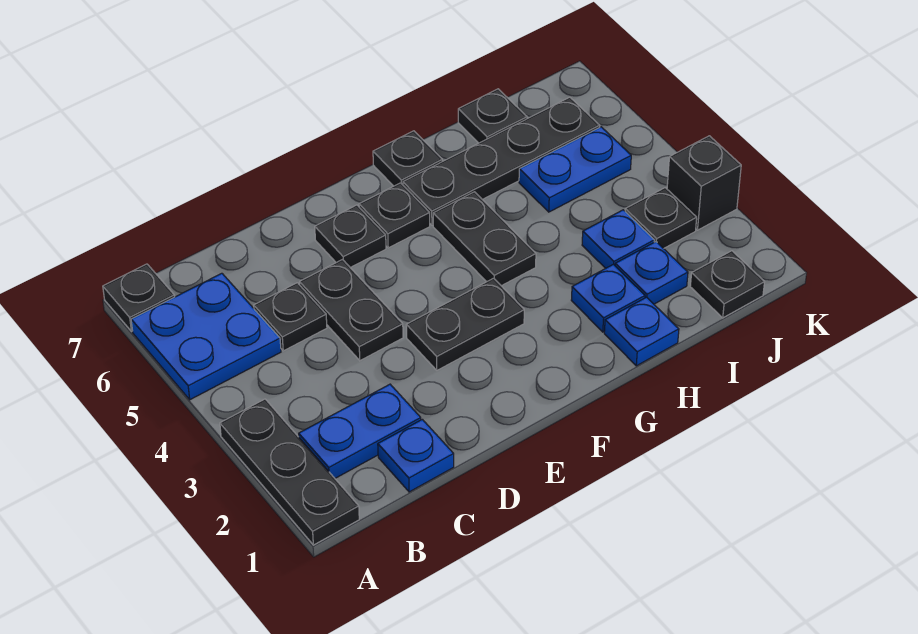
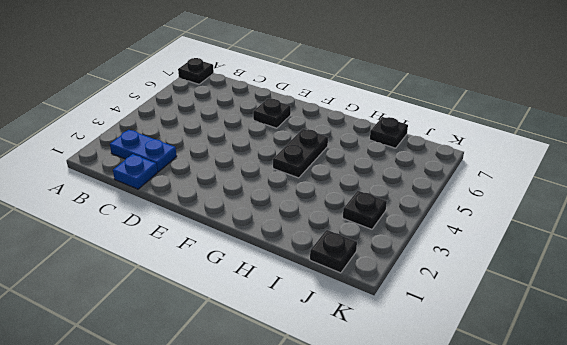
none -> black plate A1:A3 level 1
none -> blue plate A5:B6 level 1
none -> black plate C5 level 1

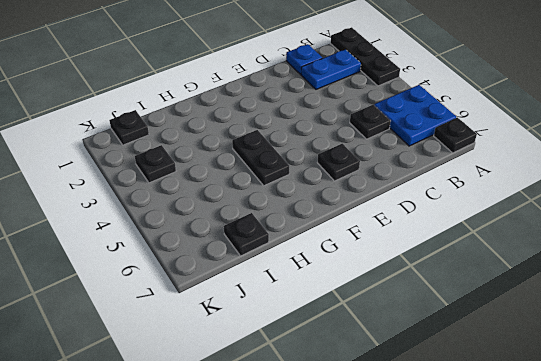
none -> black plate D4:D5 level 1
none -> black plate E3:F3 level 1
none -> black plate F6 level 1

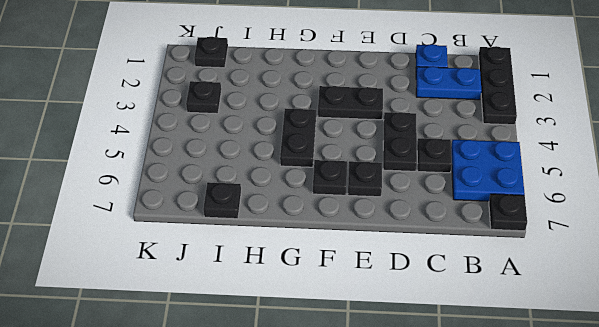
none -> black plate G6:J6 level 1
none -> black plate G7 level 1
none -> blue plate H1 level 1

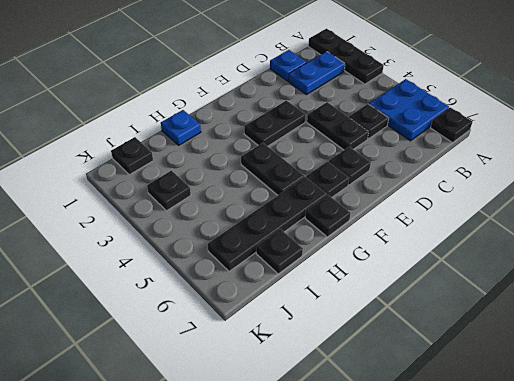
none -> blue plate H2 level 1
none -> blue plate I2 level 1
none -> blue plate I3 level 1

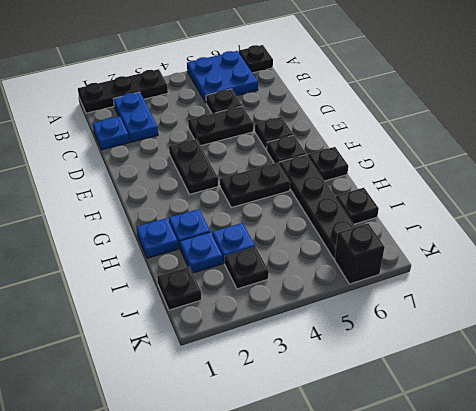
black brick K6 level 1 -> black brick K3 level 1
none -> blue plate I5:J5 level 1

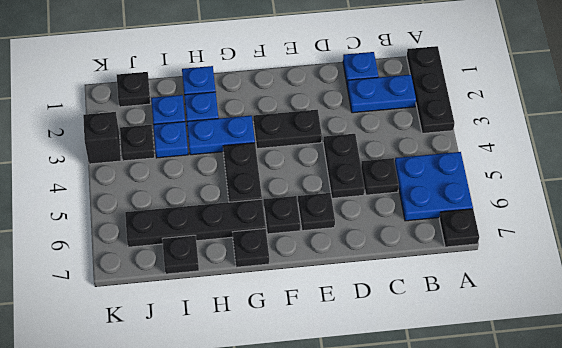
blue plate G3:H3 level 1 -> blue plate I5:J5 level 1

